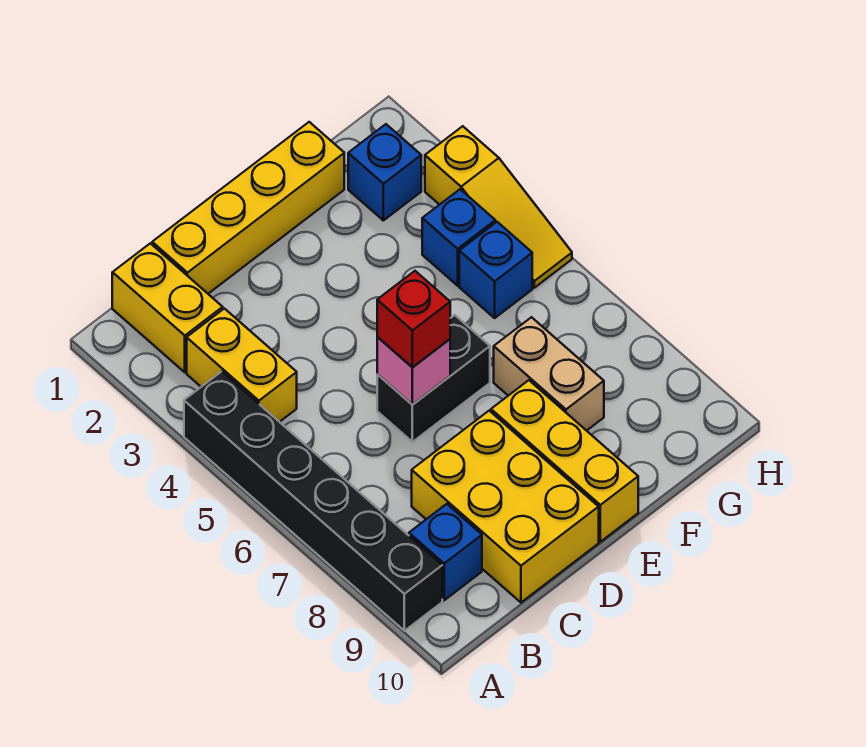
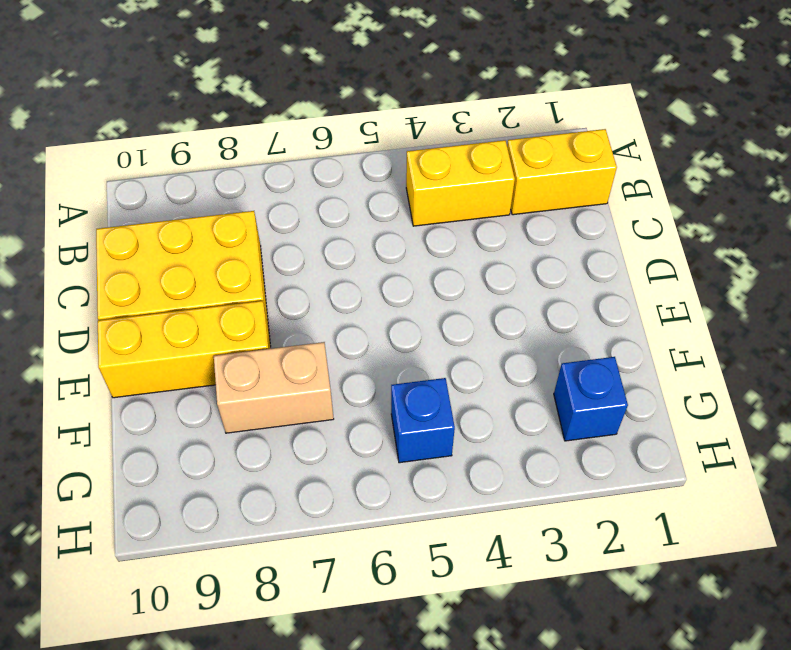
none -> black brick A4:A9 level 1
none -> blue brick B9 level 1
none -> yellow brick C1:F1 level 1

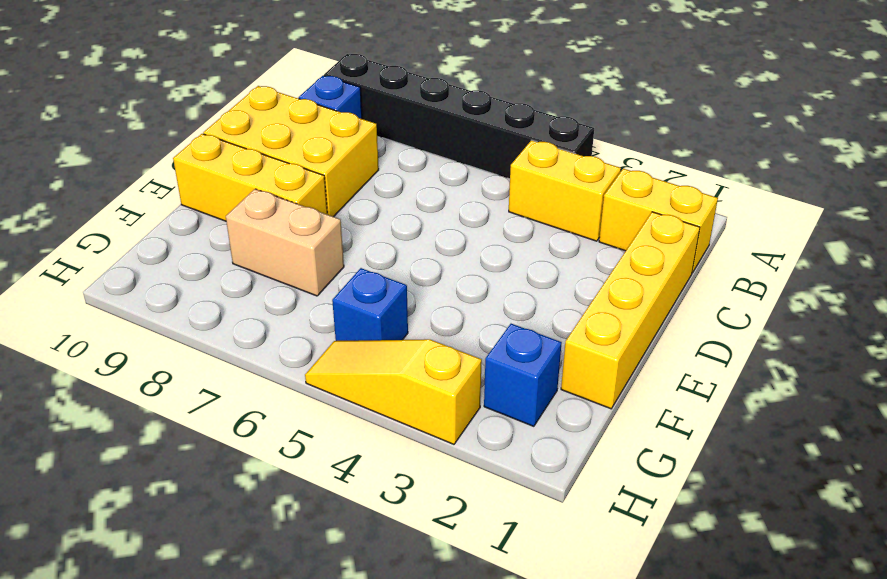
none -> black brick D6:E6 level 1
none -> blue brick G4 level 1
none -> pink brick D6 level 2

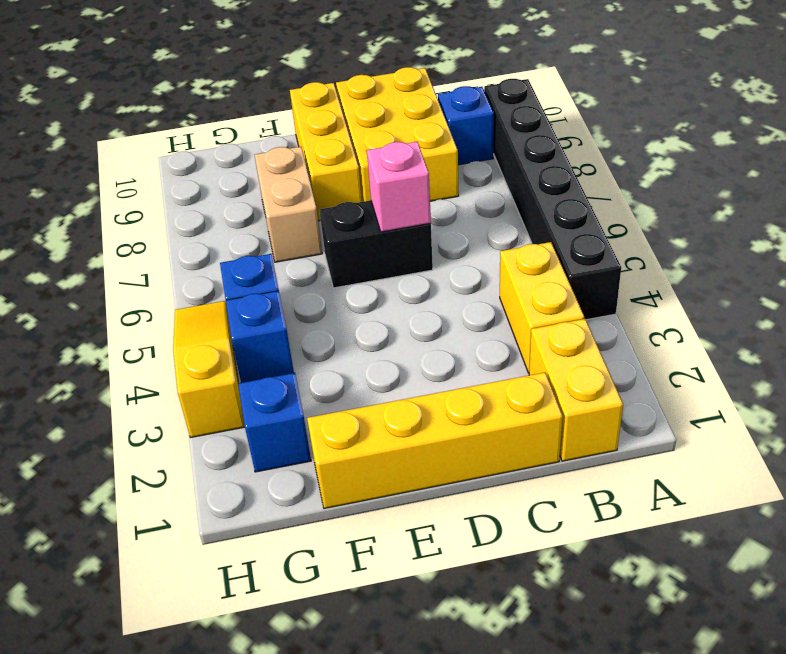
none -> red brick D6 level 3

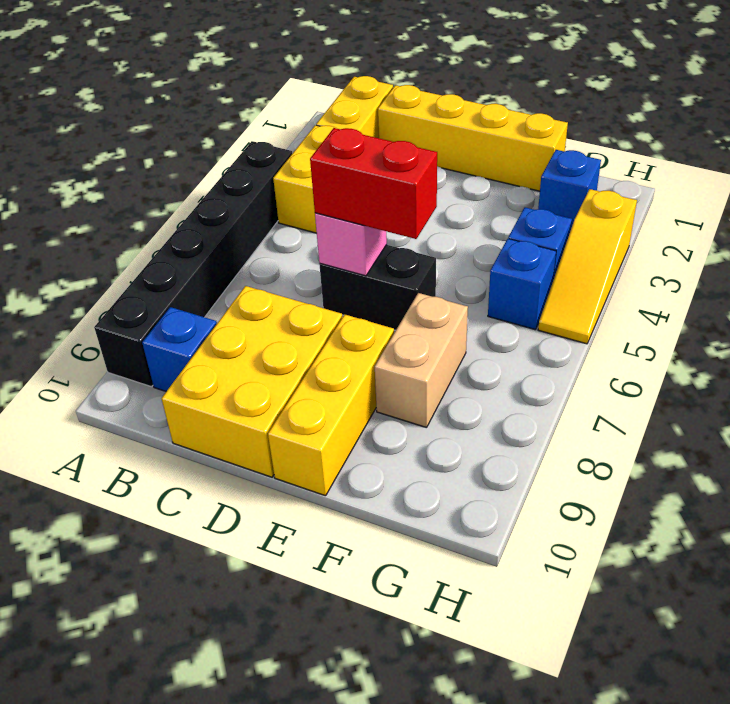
red brick D6:E6 level 3 -> red brick D6 level 3

